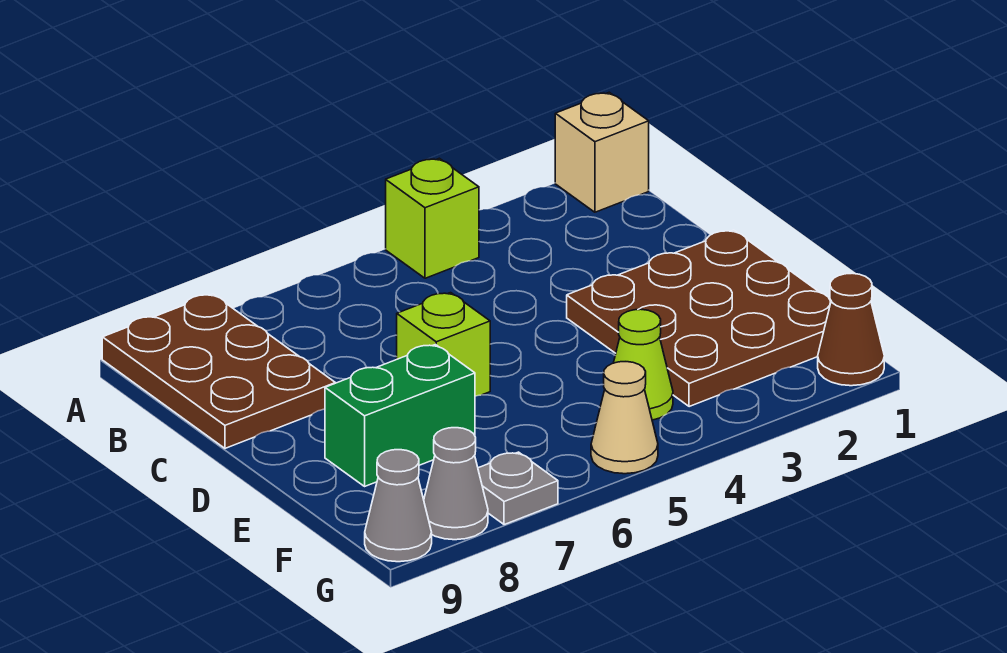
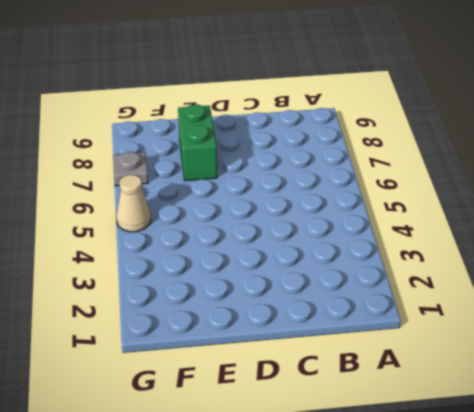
none -> tan brick A1 level 1
none -> lime brick A4 level 1
none -> brown plate A8:C9 level 1

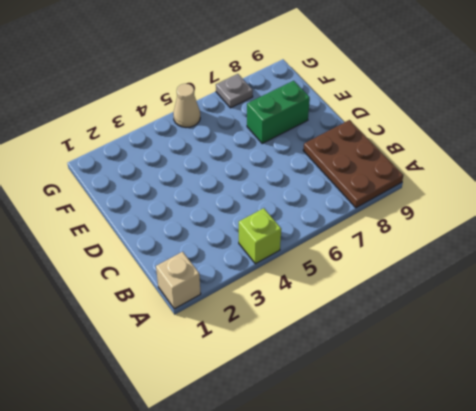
none -> brown plate D1:F3 level 1
none -> lime brick D6 level 1
none -> lime cone F4 level 1

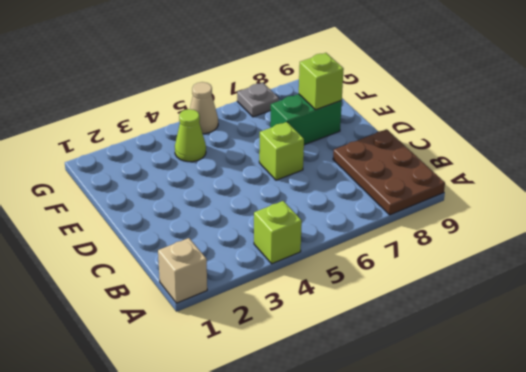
lime brick E8 level 2 -> none
none -> brown plate D1:F3 level 1
none -> brown cone G1 level 1
none -> grey cone G8 level 1

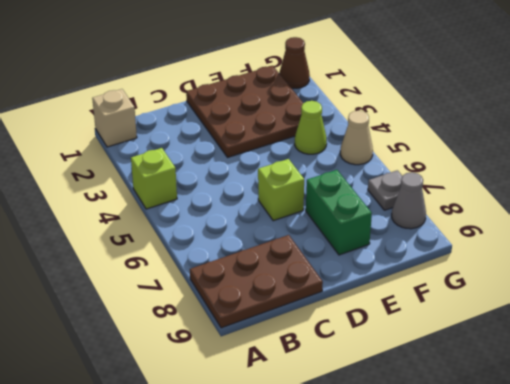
none -> grey cone G9 level 1

